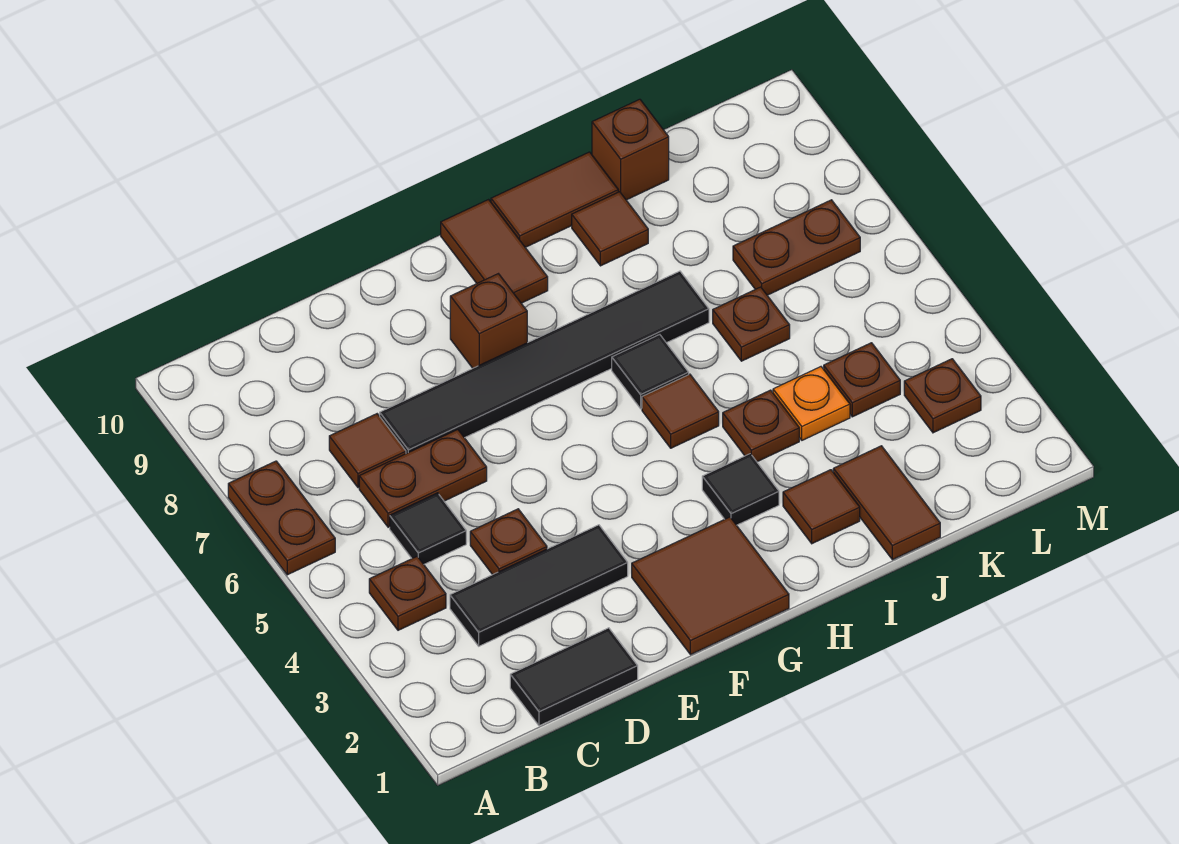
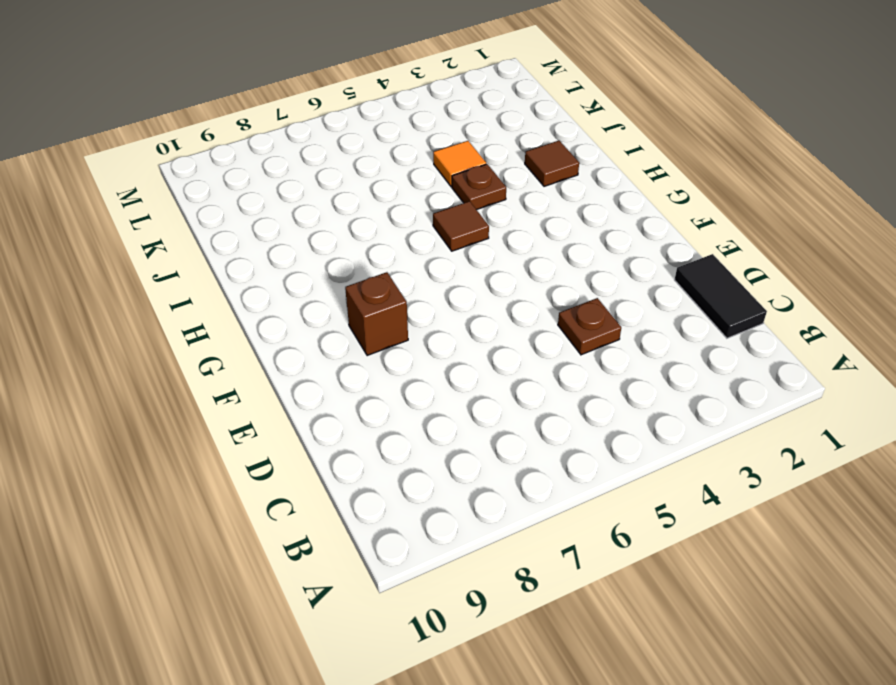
orange tile J4 level 1 -> orange plate J4 level 1
none -> brown plate A6:A7 level 1
none -> brown plate B4 level 1
none -> black tile C3:E3 level 1

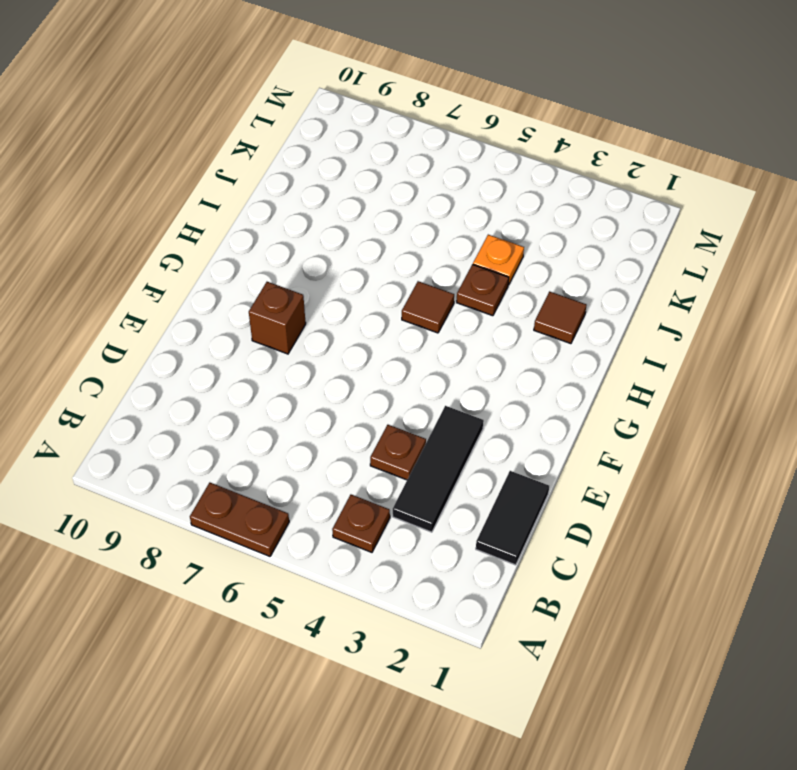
none -> black tile C5 level 1
none -> brown plate C6:D6 level 1
none -> brown tile C7 level 1

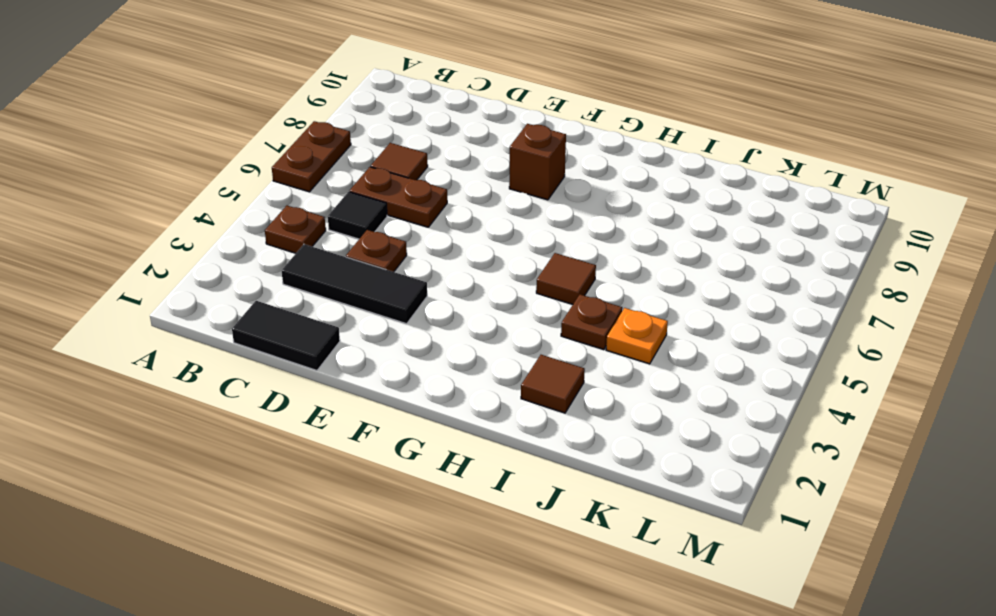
none -> black tile D7:I7 level 1
none -> brown tile F1:G2 level 1
none -> brown tile G9:G10 level 1

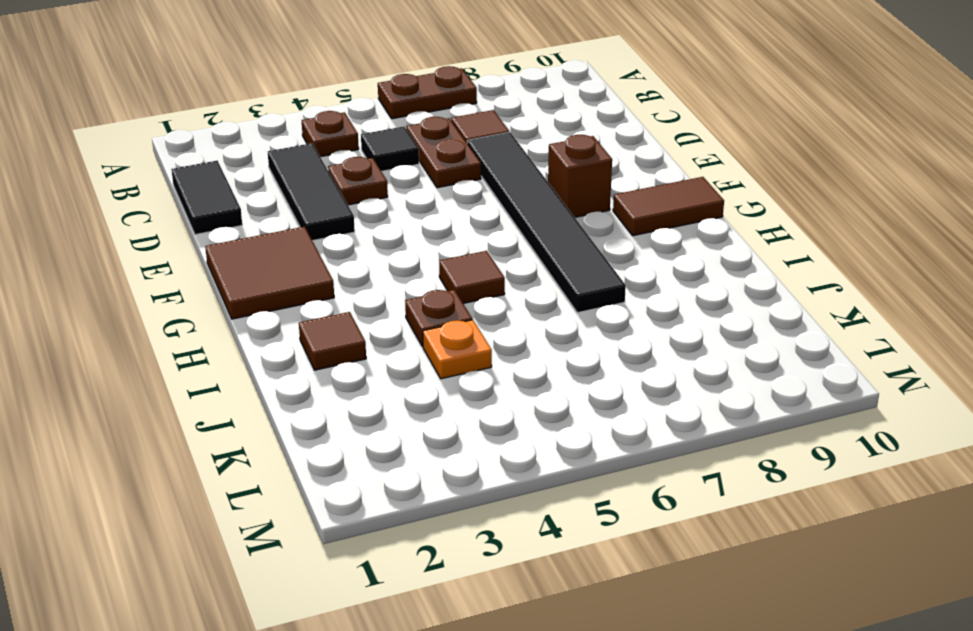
none -> black tile H3 level 1
none -> black tile H6 level 1
none -> brown tile H10:I10 level 1

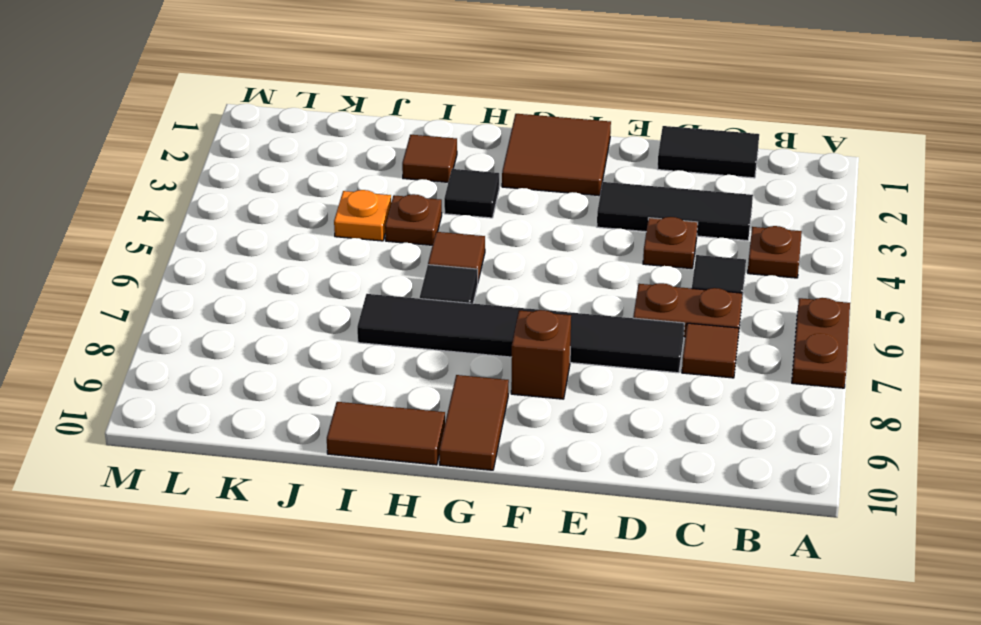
none -> brown tile I9 level 1
none -> brown tile J1:J2 level 1
none -> brown plate J6 level 1

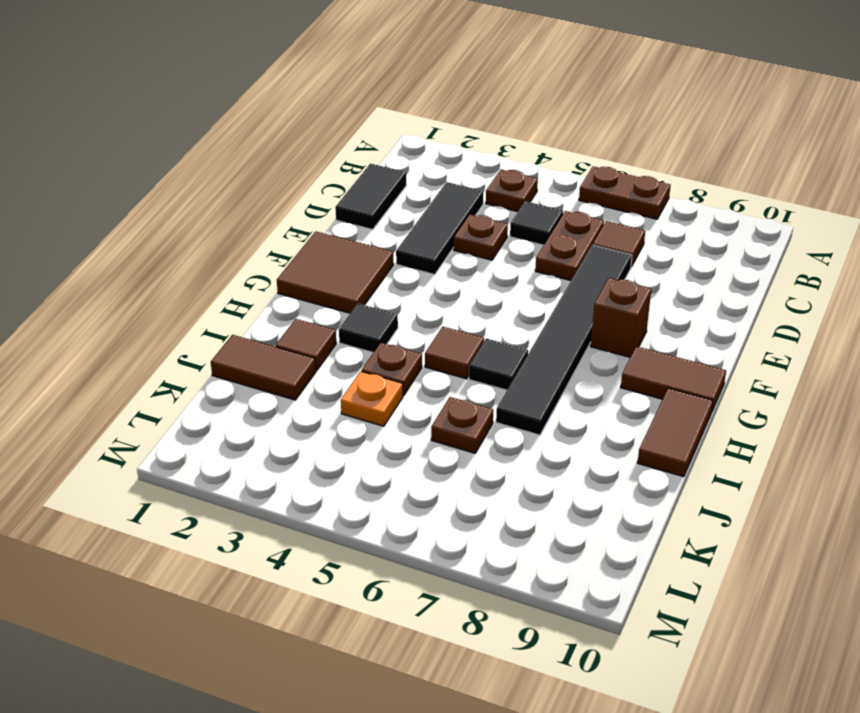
none -> brown tile I9 level 1
none -> brown brick J10 level 1
none -> brown plate K4 level 1

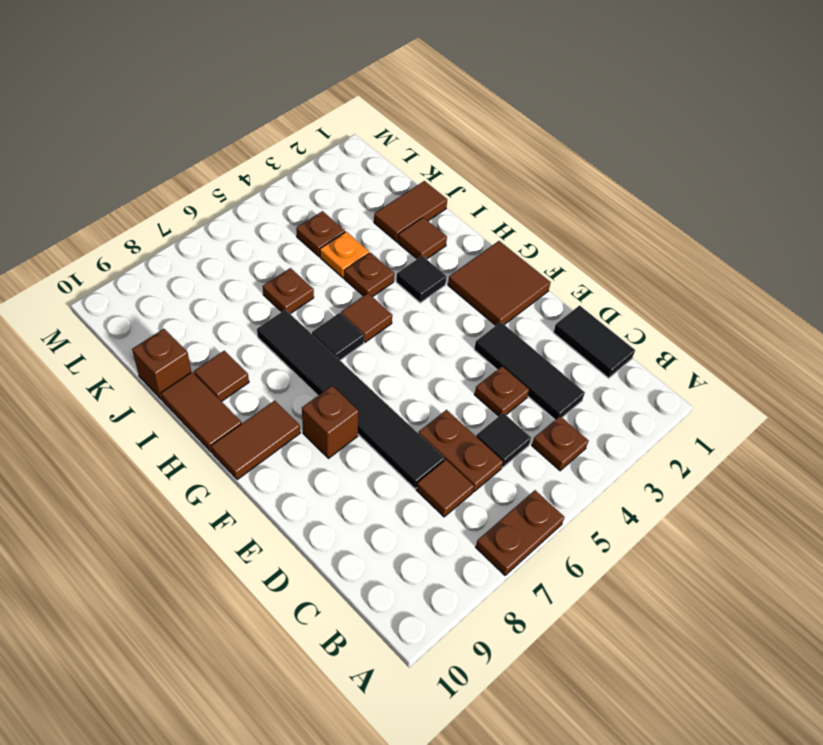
none -> brown plate K7:L7 level 1
none -> brown plate L3 level 1

